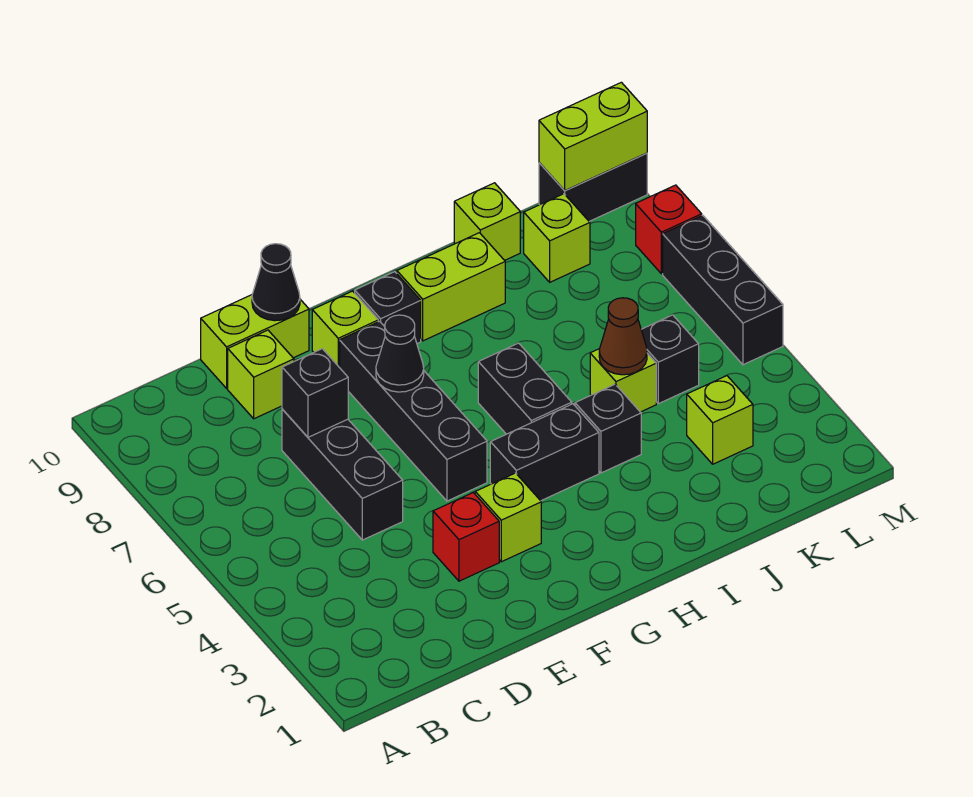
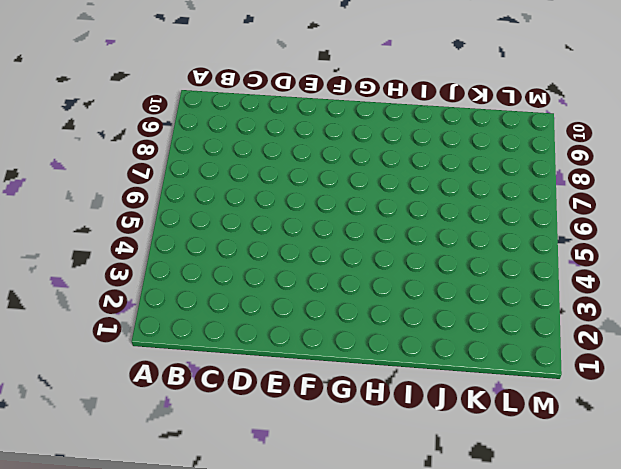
none -> black brick D5:D7 level 1
none -> lime brick D9 level 1
none -> lime brick D10:E10 level 1

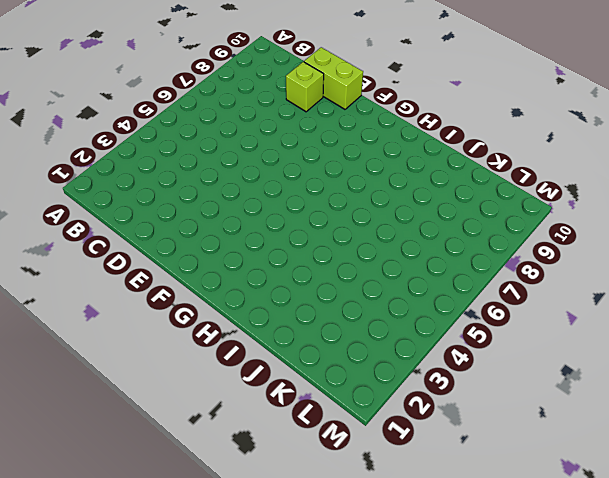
none -> black brick D5:D7 level 1
none -> red brick E3 level 1
none -> lime brick F3 level 1

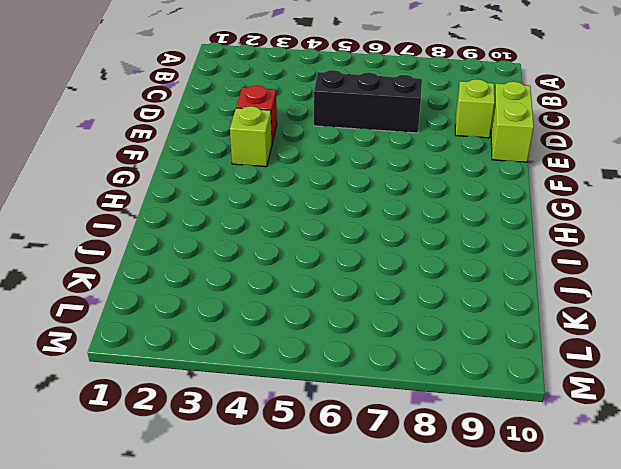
none -> black brick F5:F8 level 1
none -> lime brick F9 level 1
none -> black brick G4:H4 level 1

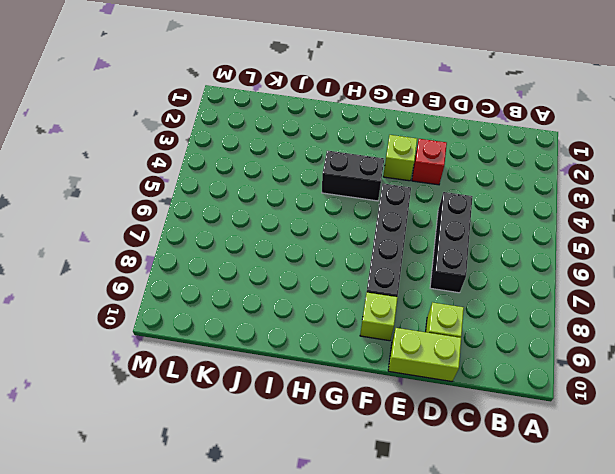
none -> black brick G9 level 1
none -> black brick H5:H6 level 1
none -> lime brick H9:I9 level 1

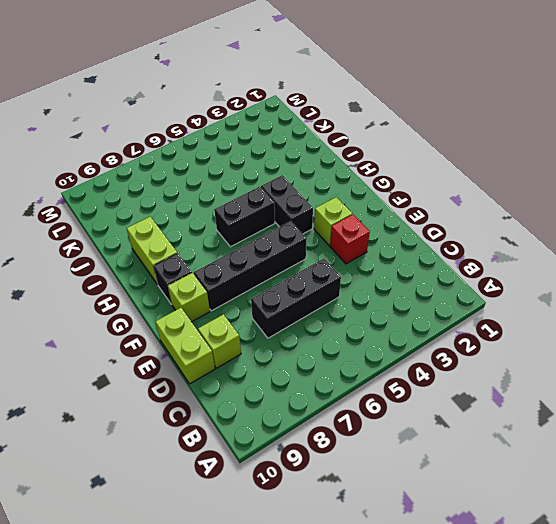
none -> black brick I4 level 1
none -> lime brick J5 level 1
none -> lime brick J10 level 1

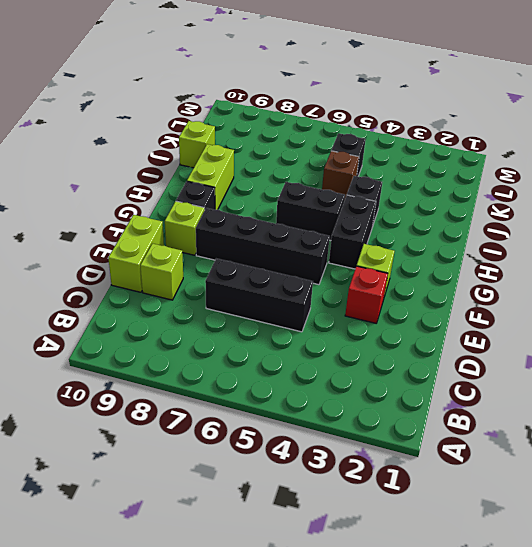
brown brick J5 level 1 -> lime brick J5 level 1
none -> lime brick K3 level 1
none -> lime brick K9 level 1
none -> black brick L10:M10 level 1

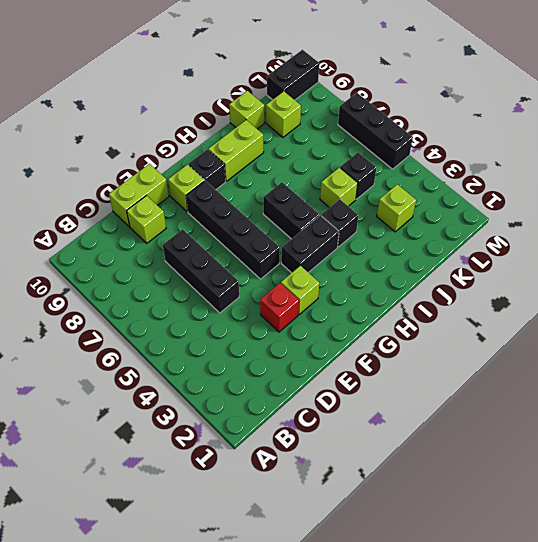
none -> red brick M8 level 1
none -> black brick D7 level 2
none -> black cone E10 level 2

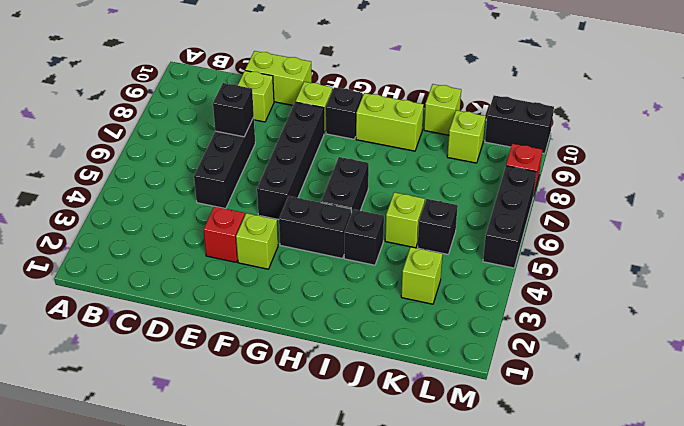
none -> black cone E10 level 2
none -> black cone F7 level 2
none -> brown cone J5 level 2

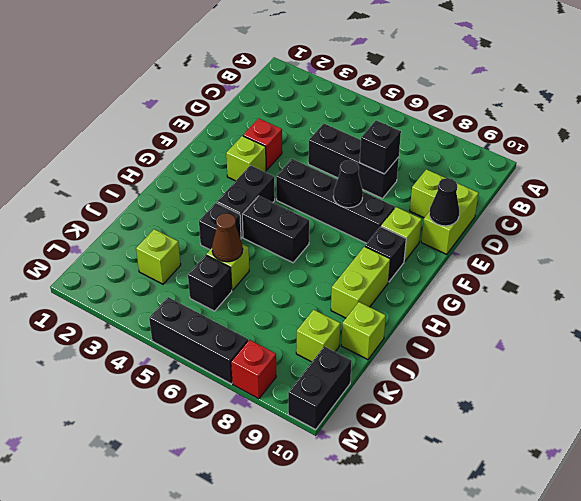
none -> lime brick L10:M10 level 2

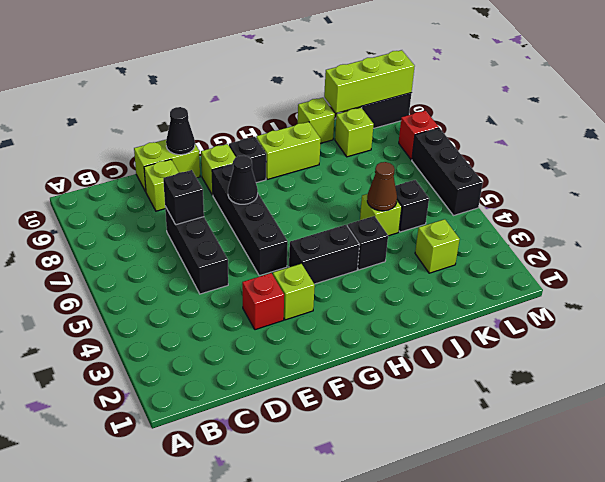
lime brick K10:M10 level 2 -> lime brick L10:M10 level 2
none -> black brick H5:H6 level 1

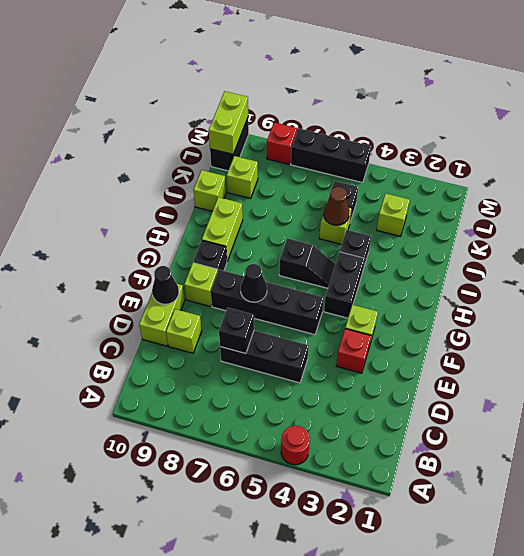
red round brick A4 level 1 -> none
black slope H5:H6 level 1 top 6 -> black brick H5:H6 level 1

